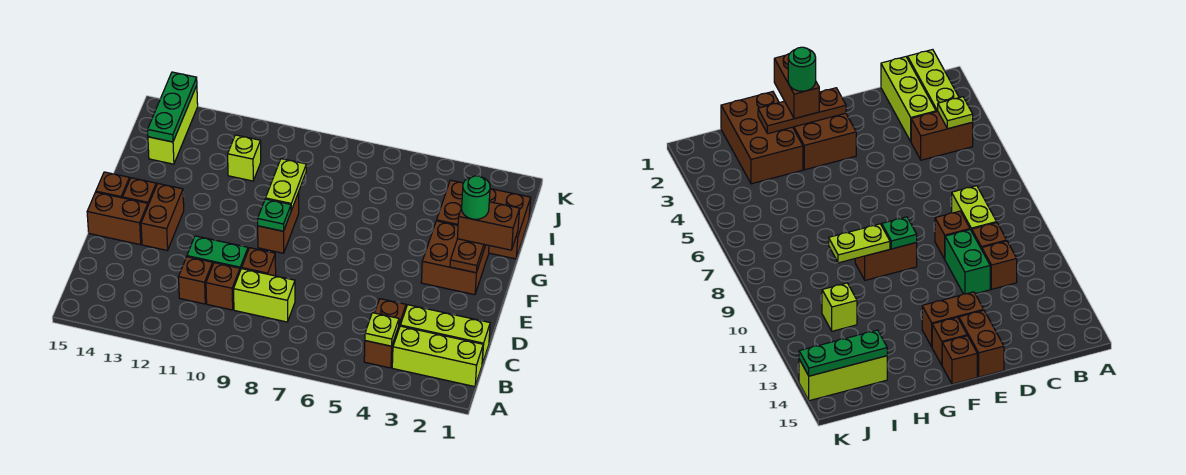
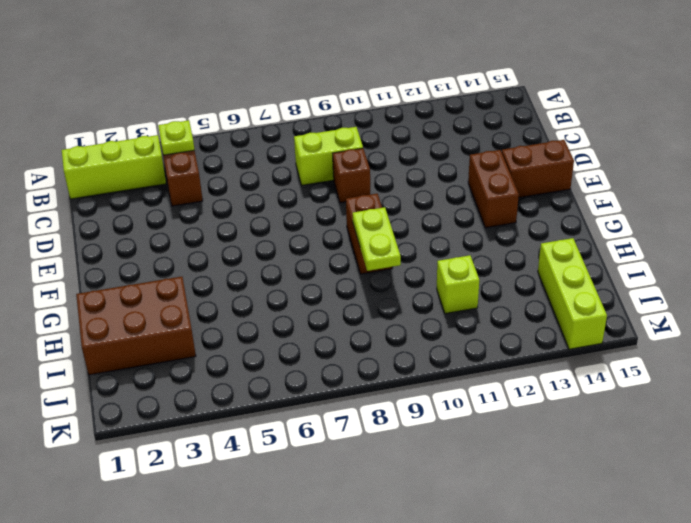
none -> lime brick C1:C3 level 1
none -> brown brick C10 level 1
none -> brown brick C11 level 1

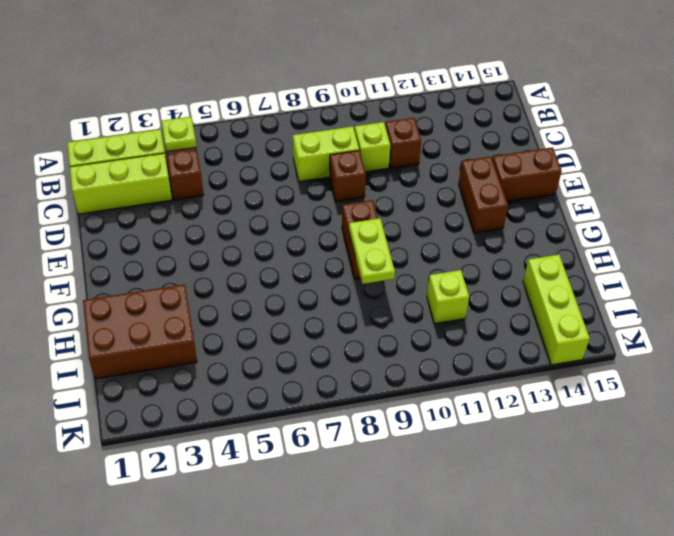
lime brick C10 level 1 -> brown brick C10 level 1
none -> green brick D10:D11 level 1
none -> brown brick F2:G3 level 1
none -> brown brick F14 level 1

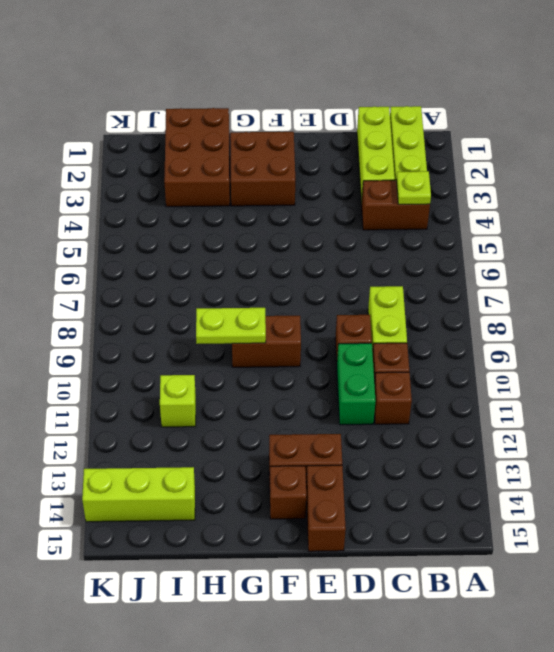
none -> brown brick F15 level 1
none -> brown plate F2:H2 level 2
none -> green plate F9 level 2

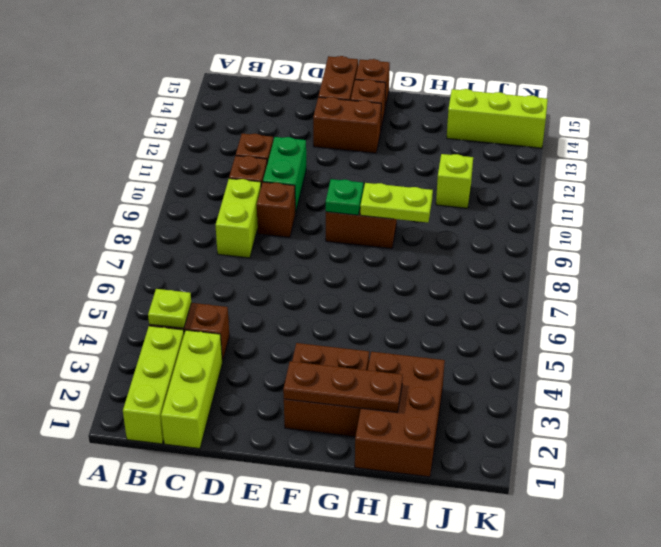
none -> green plate I14:K14 level 2
none -> brown brick G1:G2 level 3
none -> green round brick G2 level 4

